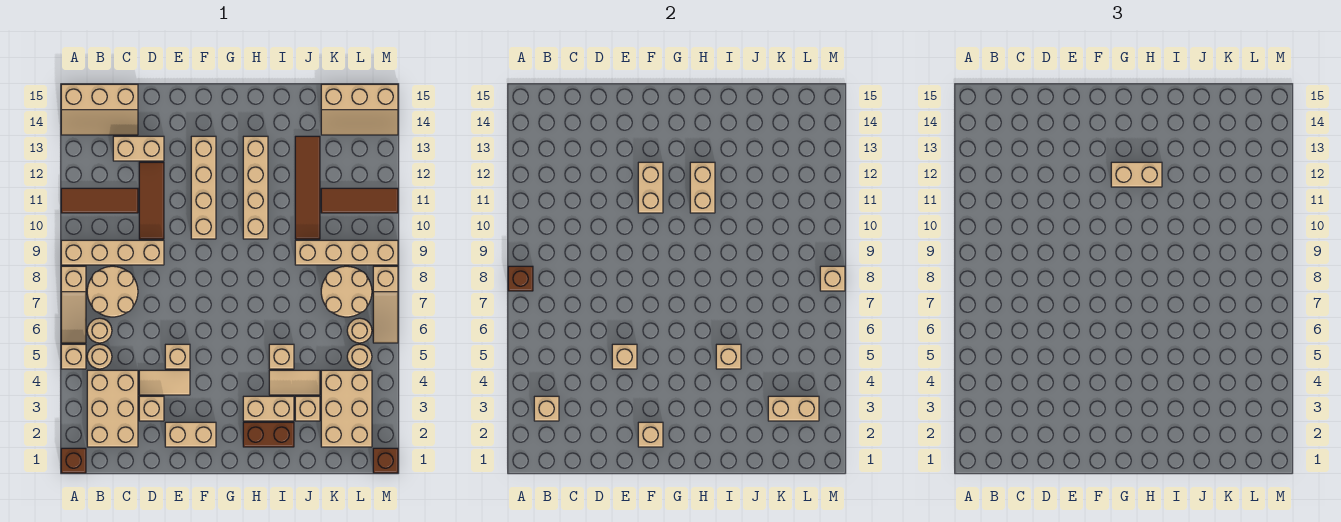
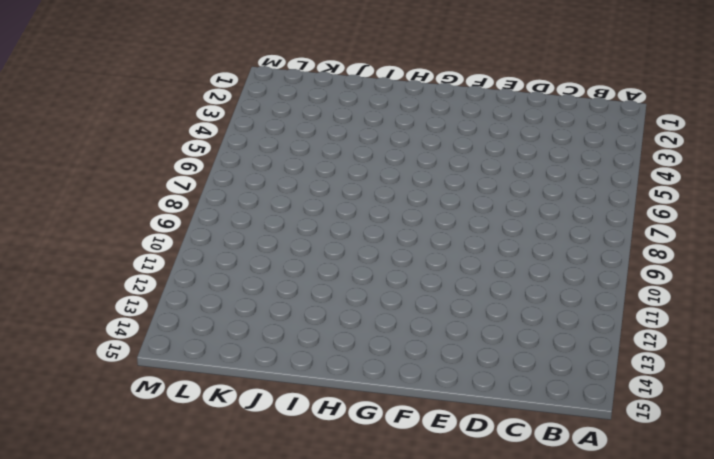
none -> brown brick A1 level 1
none -> tan brick A5 level 1
none -> tan slope A6:A8 level 1 top 8
none -> tan brick A9:D9 level 1

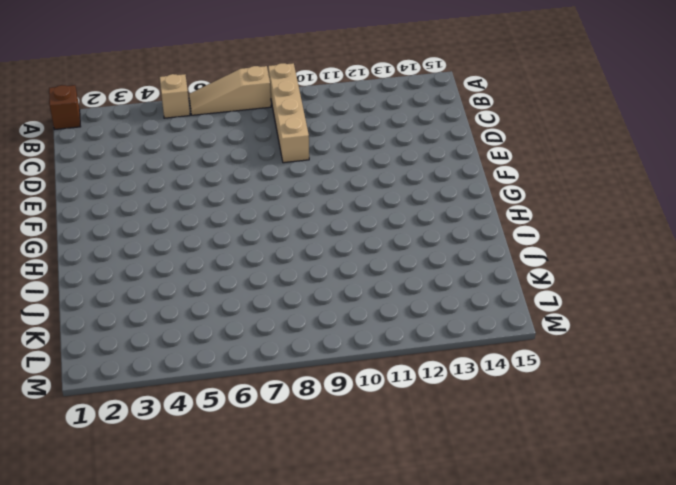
none -> brown tile A11:C11 level 1
none -> tan slope A14:C15 level 1 top 15
none -> tan brick B2:C4 level 1
none -> tan round brick B5 level 1

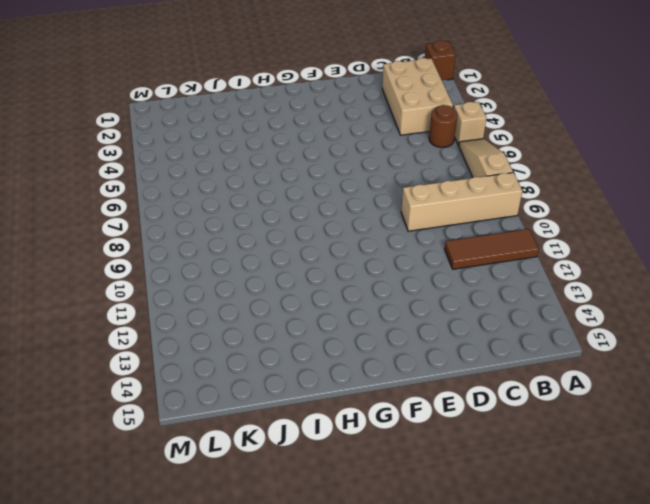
brown round brick B5 level 1 -> tan round brick B5 level 1
none -> tan slope A14:C15 level 1 top 15
none -> tan round brick B6 level 1
none -> tan round brick B7:C8 level 1
none -> tan brick C13:D13 level 1

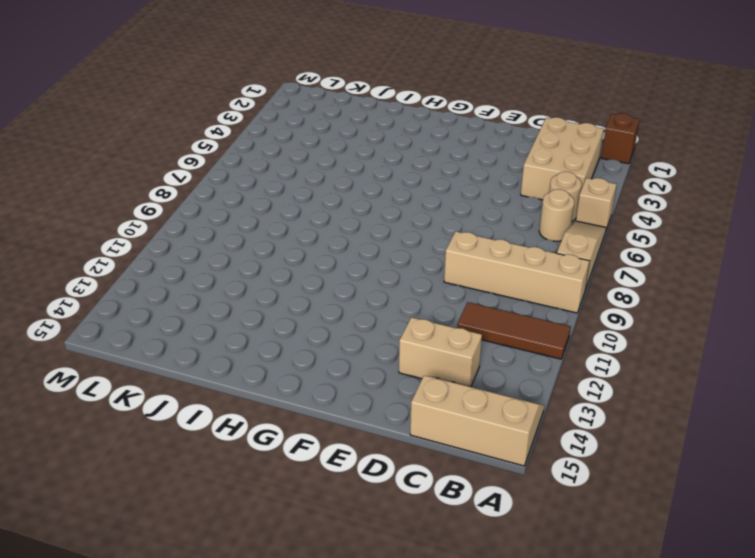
none -> tan round brick B7:C8 level 1
none -> tan brick D3 level 1
none -> tan tile D4:E4 level 1
none -> brown tile D10:D12 level 1

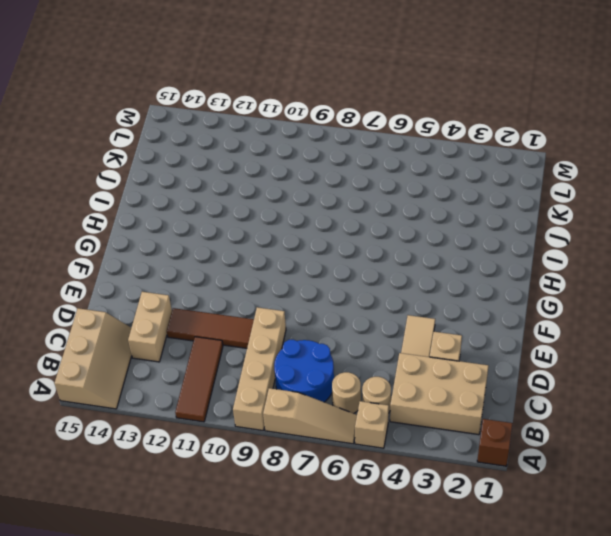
blue round brick B7:C8 level 1 -> tan round brick B7:C8 level 1
none -> tan brick E2:F2 level 1
none -> tan brick E5 level 1
none -> tan brick F10:F13 level 1
none -> brown brick H2:I2 level 1

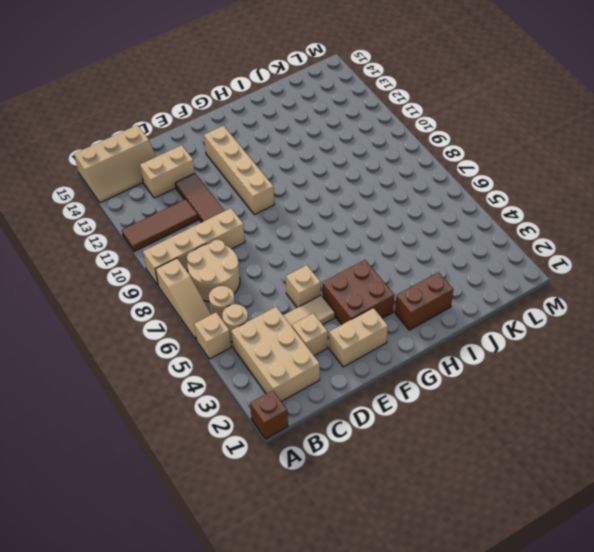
brown brick F3:G4 level 1 -> none
none -> tan brick H3:I3 level 1
none -> tan brick H10:H13 level 1
none -> tan tile I4:J4 level 1
none -> tan brick I5 level 1

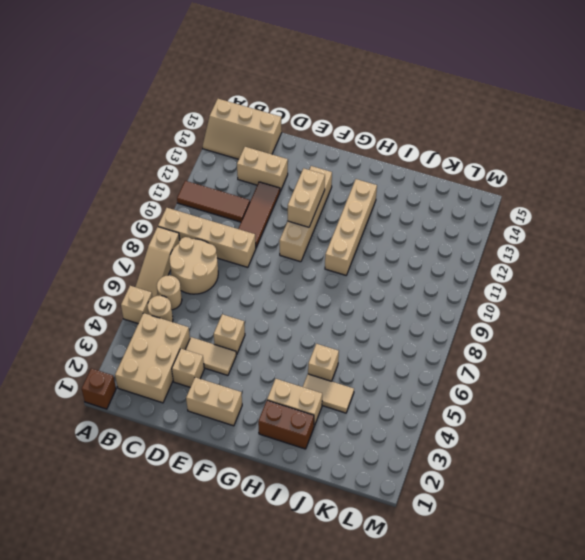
none -> tan brick J3 level 1
none -> tan brick J9:M9 level 1
none -> brown tile J10:J13 level 1
none -> tan brick K2:L4 level 1

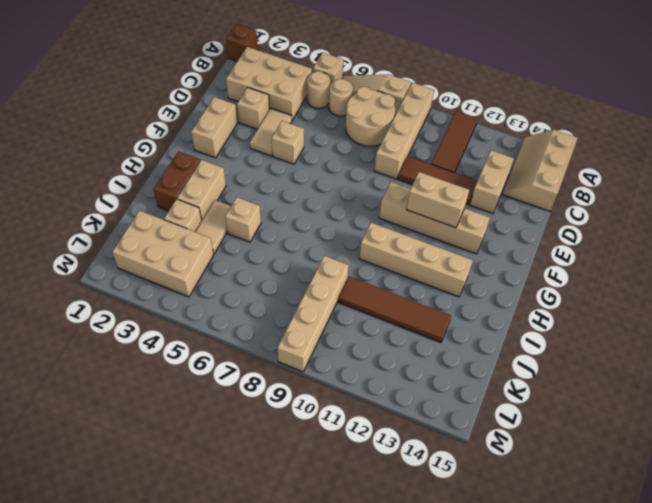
none -> tan round brick K7:L8 level 1
none -> brown tile K11:M11 level 1
none -> tan slope K14:M15 level 1 top 15
none -> tan round brick L5 level 1

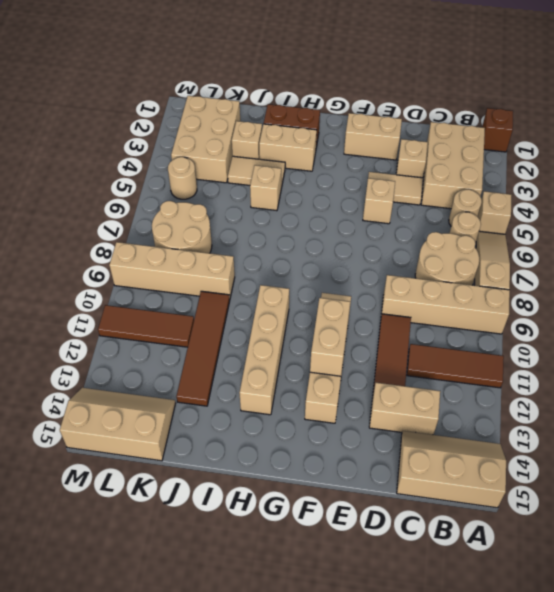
none -> tan round brick L6 level 1
none -> brown brick M1 level 1
none -> tan slope M6:M8 level 1 top 8
none -> brown brick A8 level 2

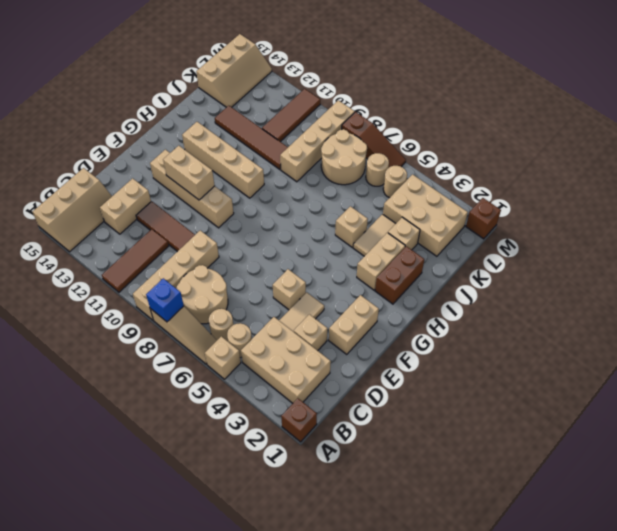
blue brick A8 level 2 -> brown brick A8 level 2
brown slope M6:M8 level 1 top 8 -> tan slope M6:M8 level 1 top 8
none -> tan brick B3 level 2
none -> tan brick E5 level 2
none -> tan brick F2 level 2
none -> tan brick H11:H12 level 2

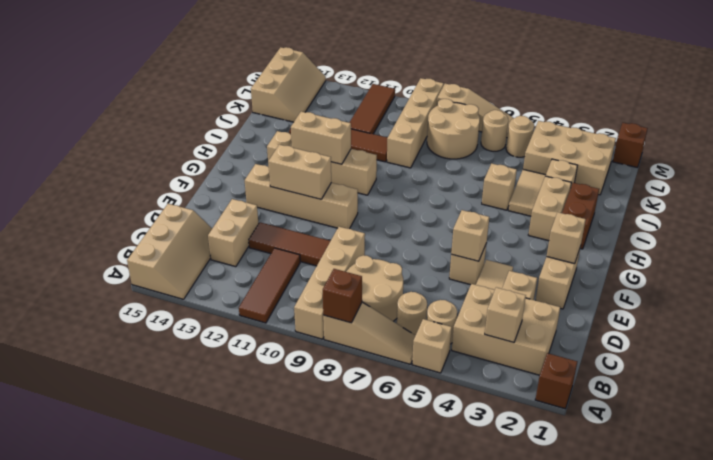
none -> tan brick I5 level 2
none -> tan brick K3:L3 level 2
none -> tan brick M8 level 2
none -> tan brick G12:H12 level 3

